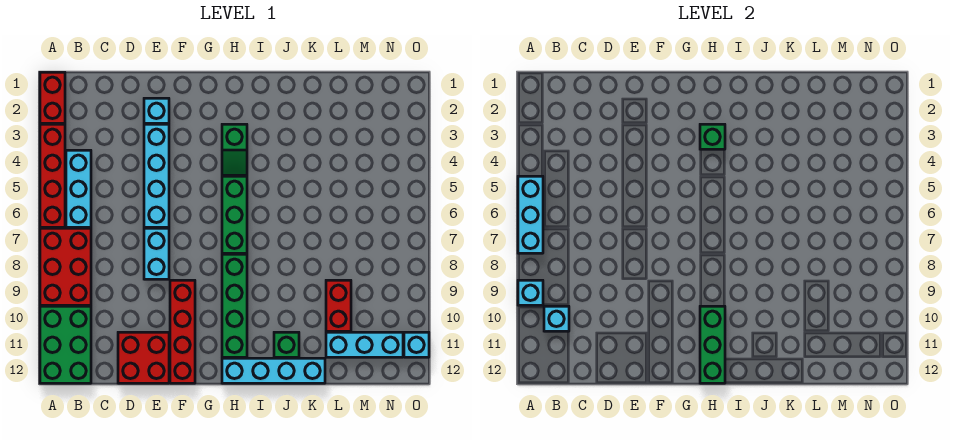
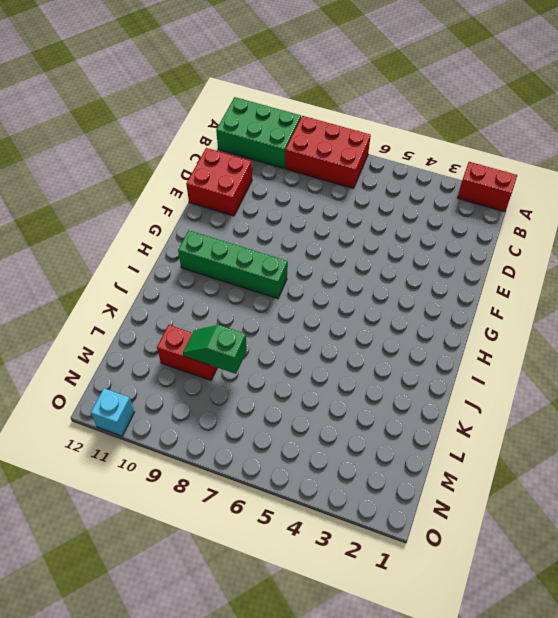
green slope L8:L9 level 2 top 8 -> green slope H3:H4 level 1 top 3
none -> red brick A3:A6 level 1
none -> cyan brick B4:B6 level 1
none -> cyan brick E2 level 1

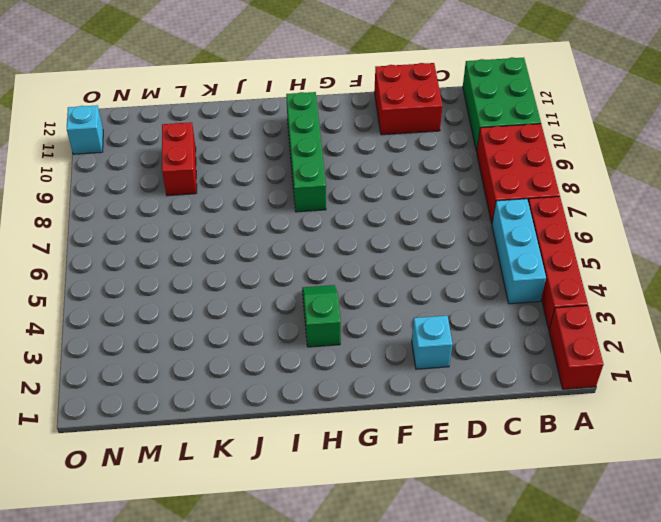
none -> cyan brick E3:E6 level 1
none -> cyan brick E7:E8 level 1
none -> red brick F9:F12 level 1

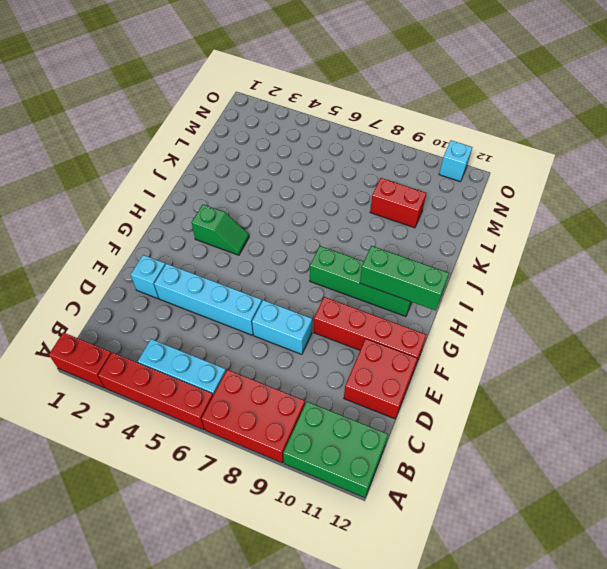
none -> green brick H5:H7 level 1
none -> cyan brick H12:K12 level 1
none -> green brick J11 level 1

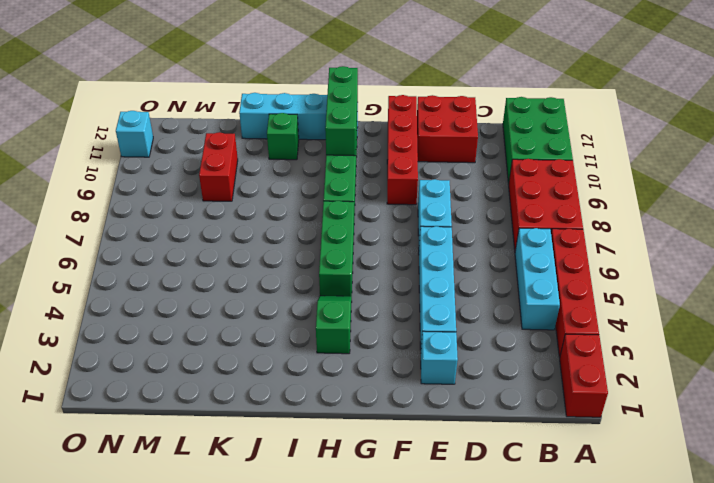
none -> cyan brick L11:N11 level 1
none -> cyan brick A5:A7 level 2
none -> cyan brick A9 level 2

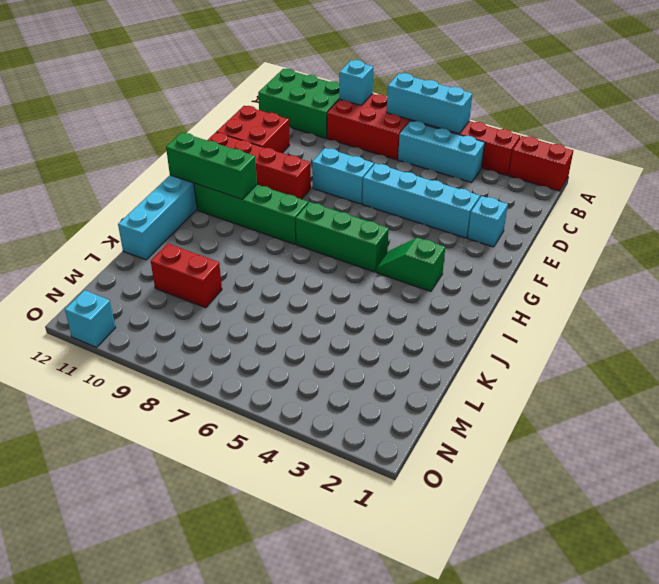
none -> green brick J11 level 1
none -> cyan brick L11:N11 level 1
none -> cyan brick B10 level 2

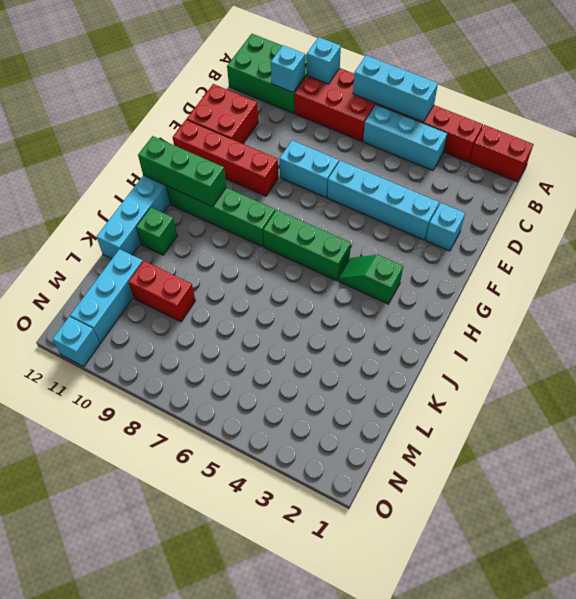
none -> green brick H3 level 2

